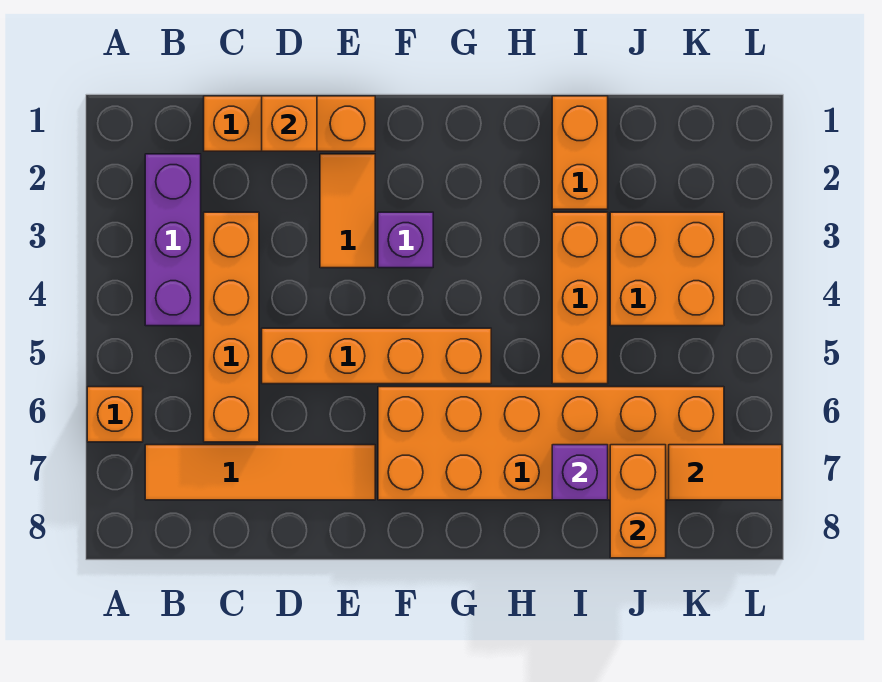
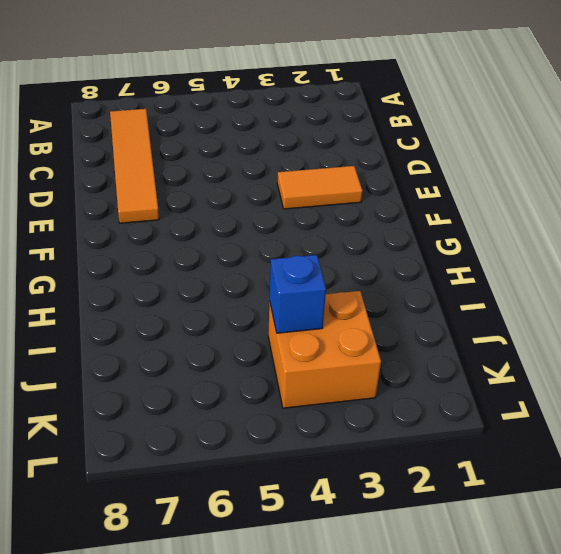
blue brick J4 level 2 -> none
none -> orange brick A6 level 1
none -> purple brick B2:B4 level 1
none -> orange brick C1:E1 level 1

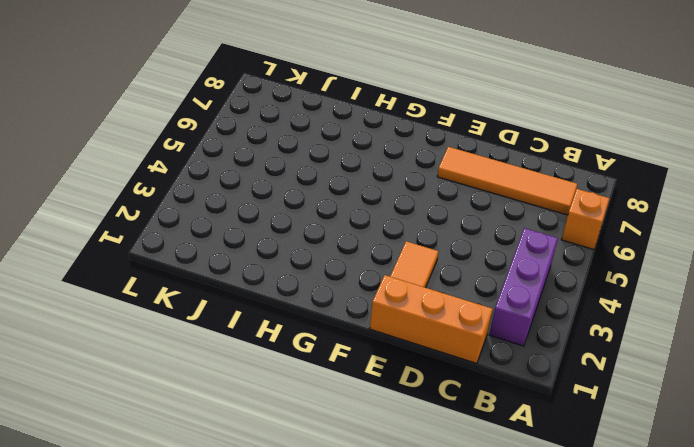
none -> orange brick C3:C6 level 1
none -> orange brick D5:G5 level 1
none -> purple brick F3 level 1

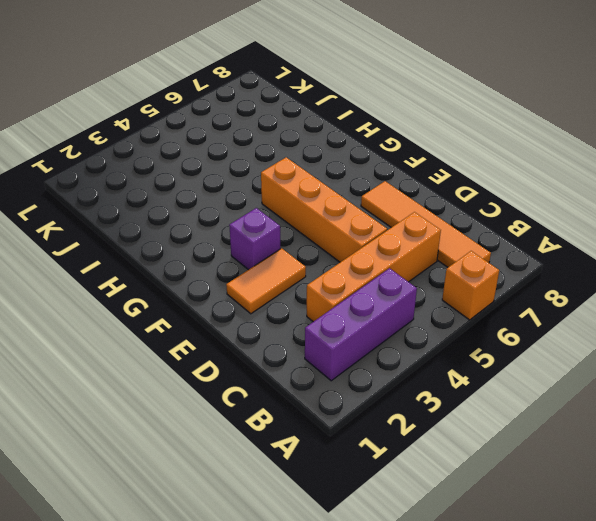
none -> orange brick C1:E1 level 1
none -> orange brick F6:K7 level 1
none -> orange brick I1:I2 level 1

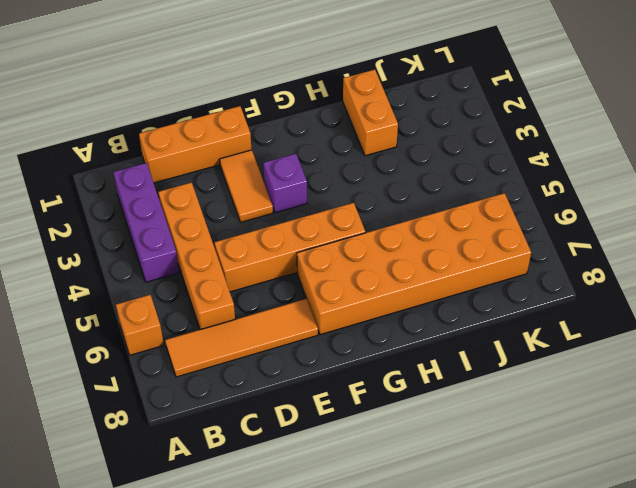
none -> orange brick I3:I5 level 1
none -> orange brick J3:K4 level 1
none -> orange brick D1 level 2

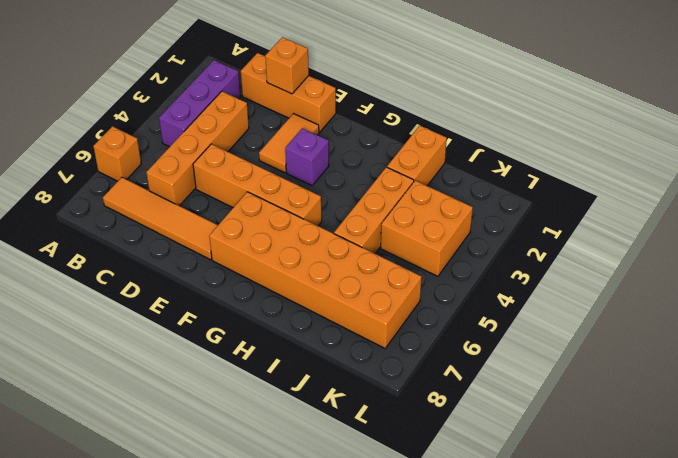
none -> purple brick I7 level 2
none -> orange brick J7:J8 level 2
none -> orange tile K7:L7 level 2

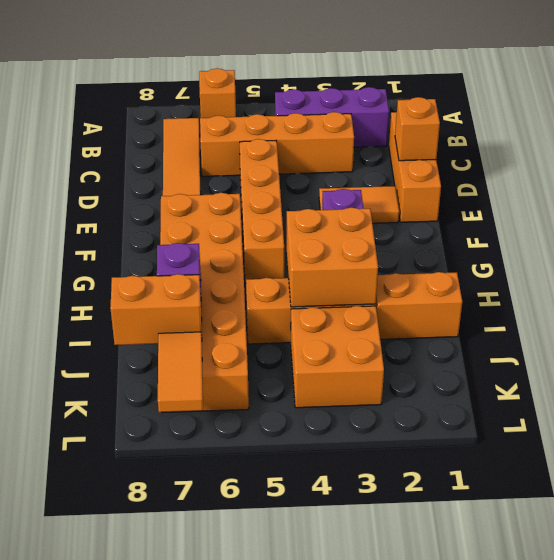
orange brick H3:I4 level 2 -> none

